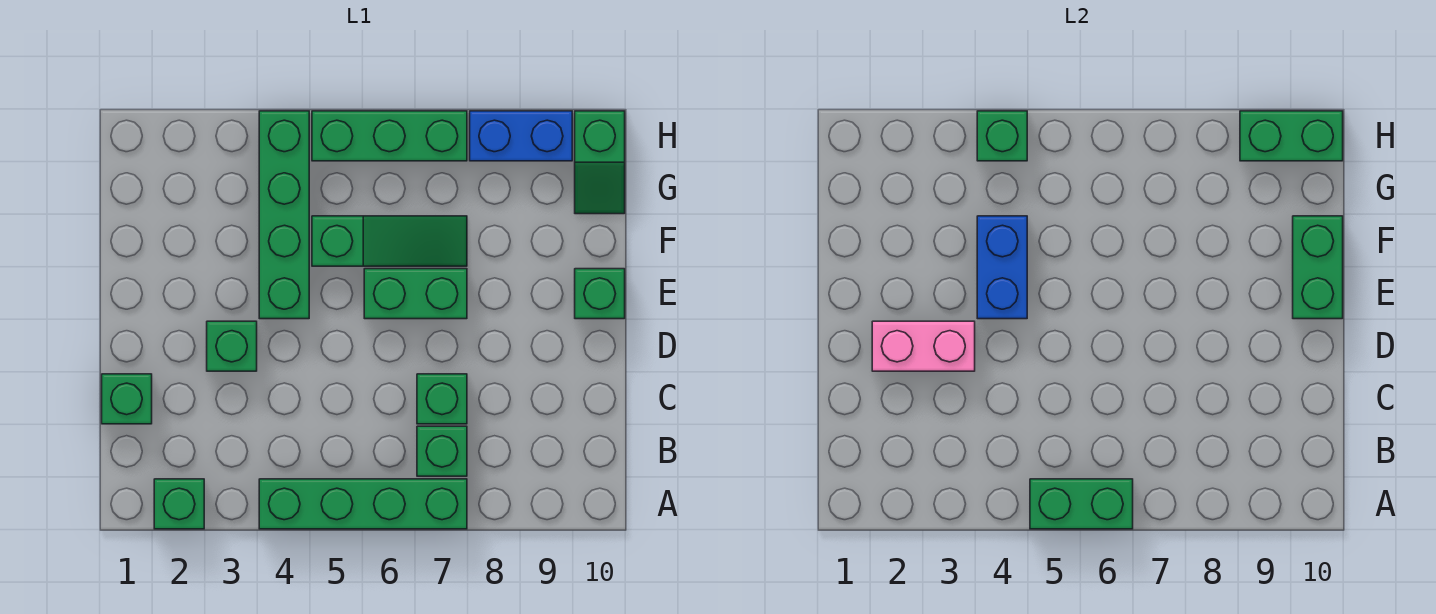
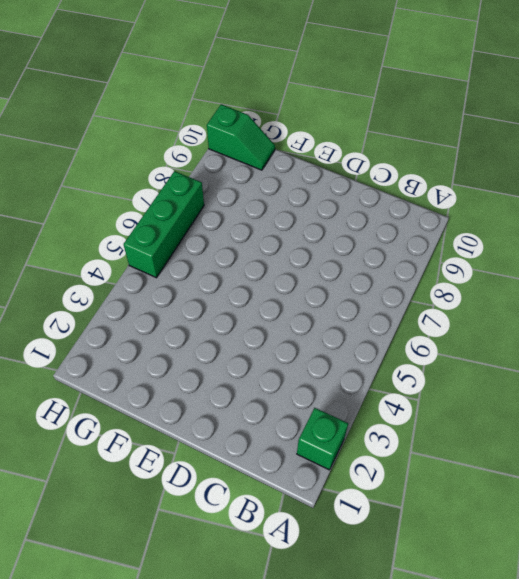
none -> green brick A4:A7 level 1
none -> green brick B7 level 1
none -> green brick C1 level 1

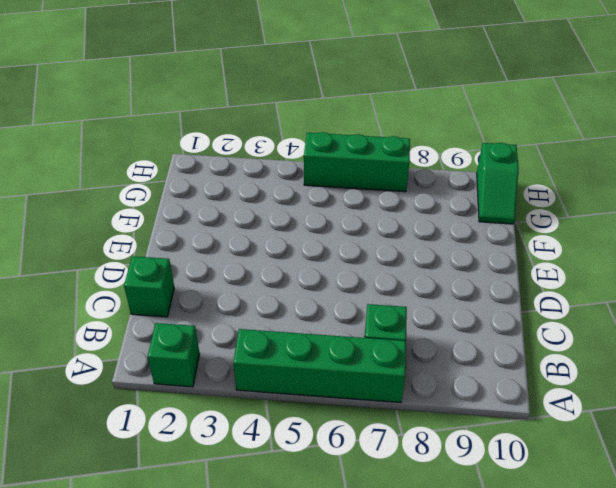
none -> green brick C7 level 1
none -> green brick D3 level 1
none -> green brick E4:H4 level 1

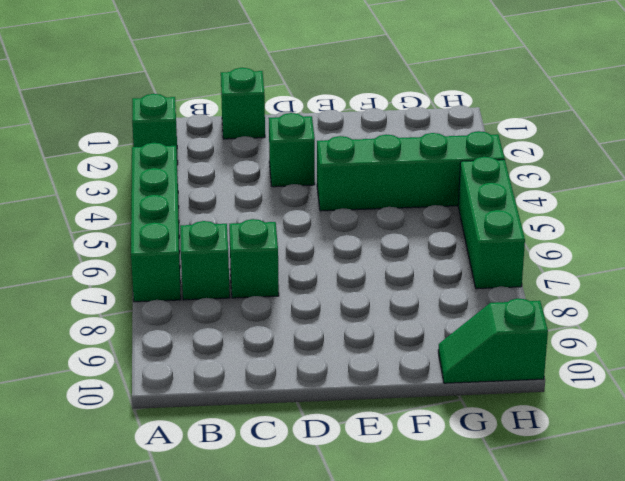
none -> green brick E6:E7 level 1
none -> green brick E10 level 1
none -> green slope F5:F7 level 1 top 5

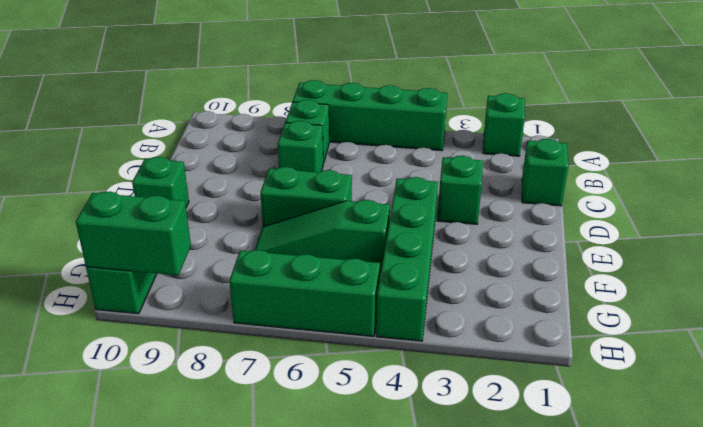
none -> blue brick H8:H9 level 1
none -> green brick A5:A6 level 2
none -> pink brick D2:D3 level 2

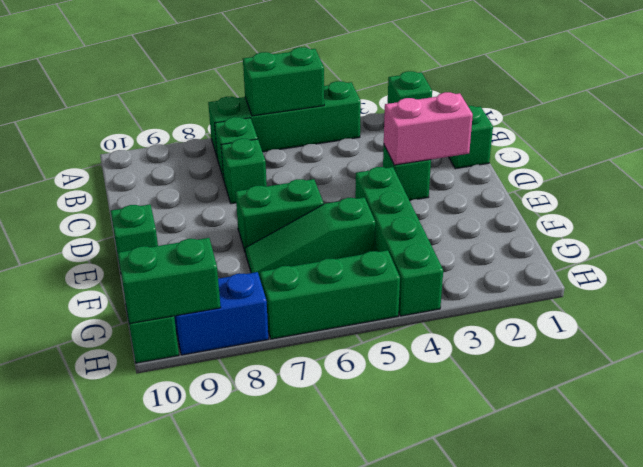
none -> blue brick E4:F4 level 2
none -> green brick E10:F10 level 2
none -> green brick H4 level 2

